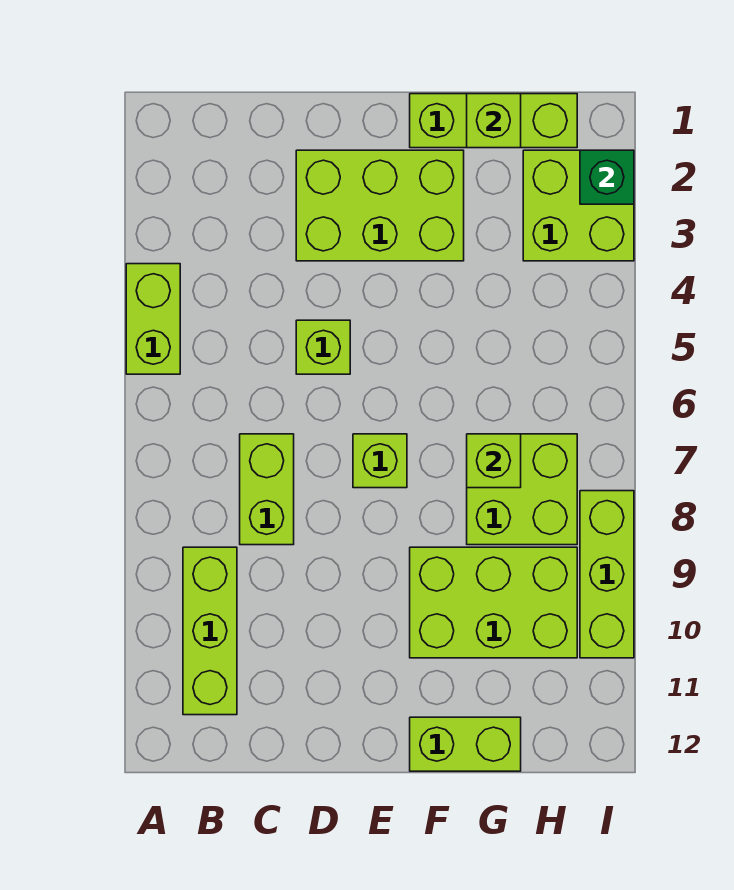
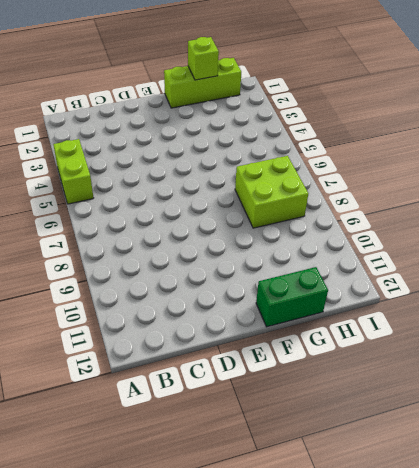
green brick F12:G12 level 1 -> lime brick F12:G12 level 1
none -> lime brick B9:B11 level 1
none -> lime brick C7:C8 level 1
none -> lime brick D2:F3 level 1

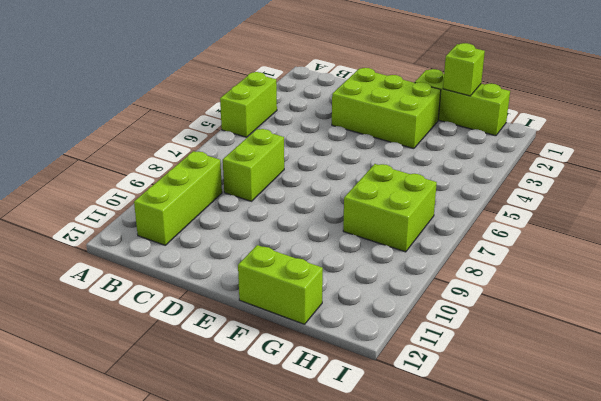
none -> lime brick D5 level 1
none -> lime brick E7 level 1
none -> lime brick F9:H10 level 1

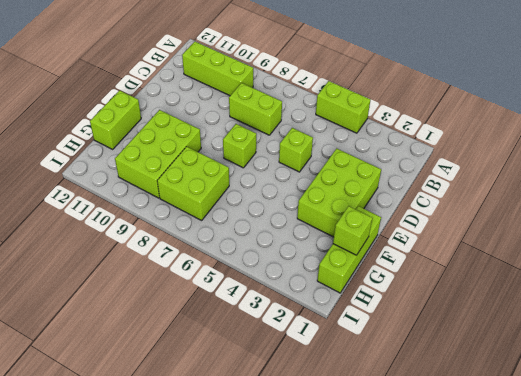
none -> lime brick H2:I3 level 1
none -> lime brick I8:I10 level 1
none -> lime brick G7 level 2

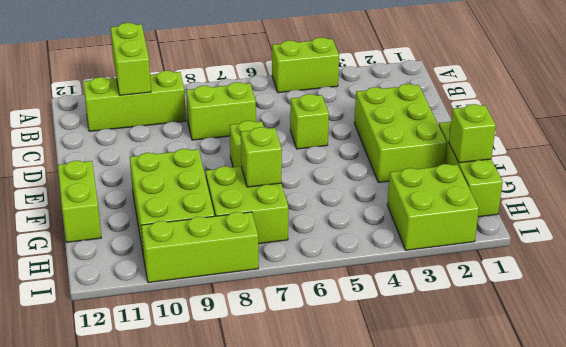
lime brick A10:B10 level 2 -> none
none -> green brick I2 level 2

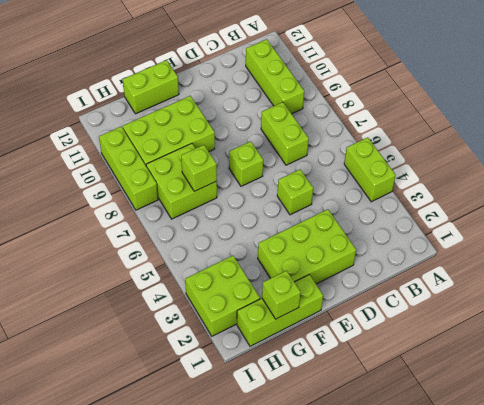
none -> green brick I2 level 2

